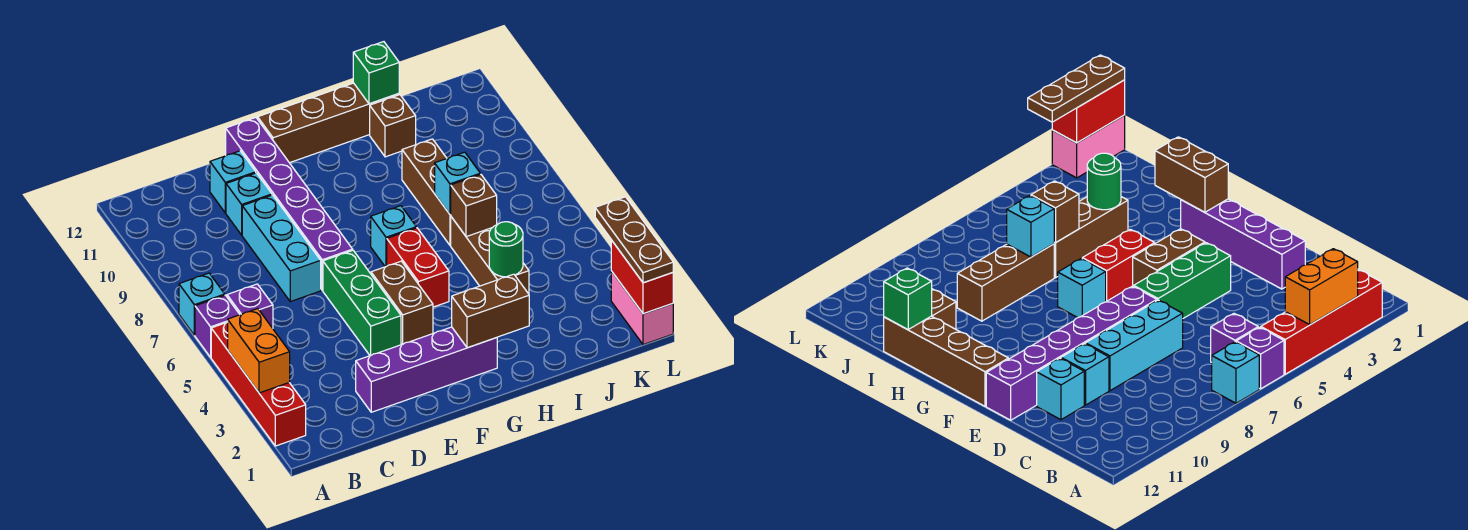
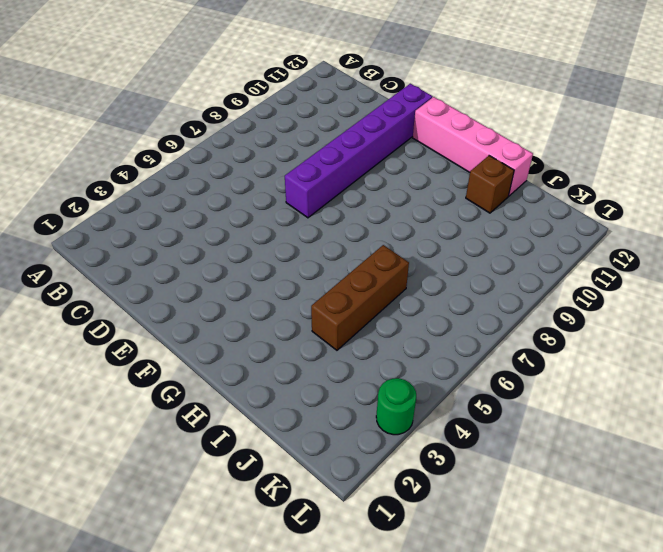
pink brick F12:I12 level 1 -> brown brick F12:I12 level 1
green round brick L3 level 1 -> green round brick I4 level 2
none -> red brick A2:A5 level 1
none -> purple brick A6 level 1
none -> cyan brick A7 level 1

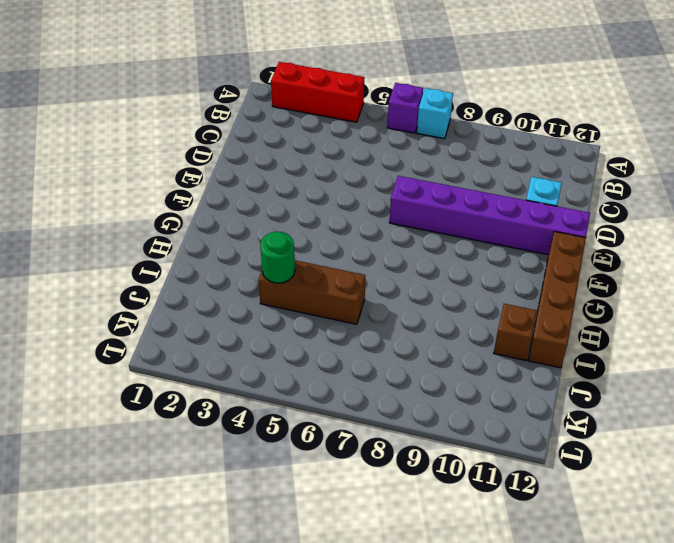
red brick A2:A4 level 1 -> red brick A2:A5 level 1
none -> purple brick B6 level 1
none -> purple brick D2:G2 level 1
none -> cyan brick D7:D9 level 1

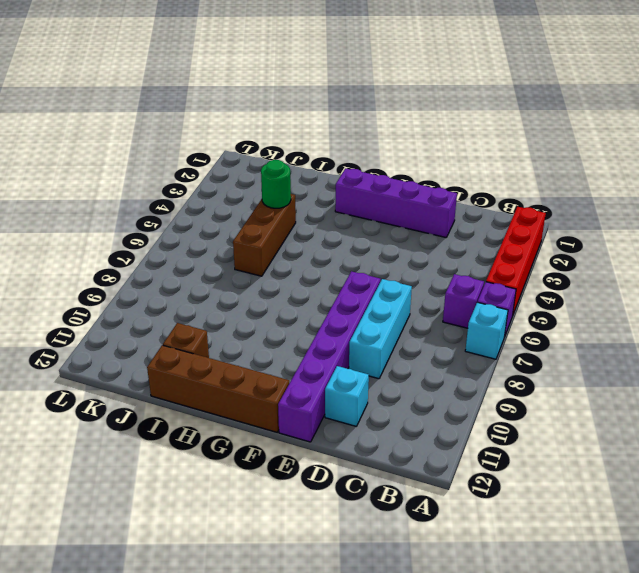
none -> cyan brick D10 level 1
none -> green brick E4:E6 level 1
none -> brown brick F4:F5 level 1

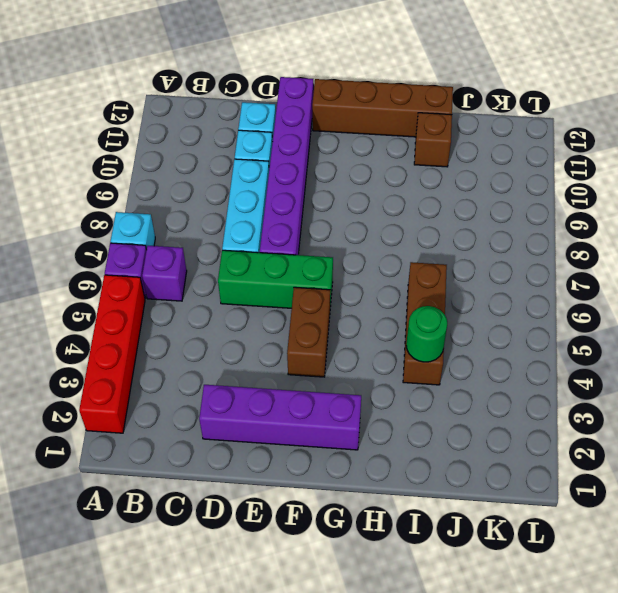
green brick D6:F6 level 1 -> green brick E4:E6 level 1
none -> red brick G5:G6 level 1
none -> cyan brick G7 level 1
none -> brown brick I7:I9 level 1

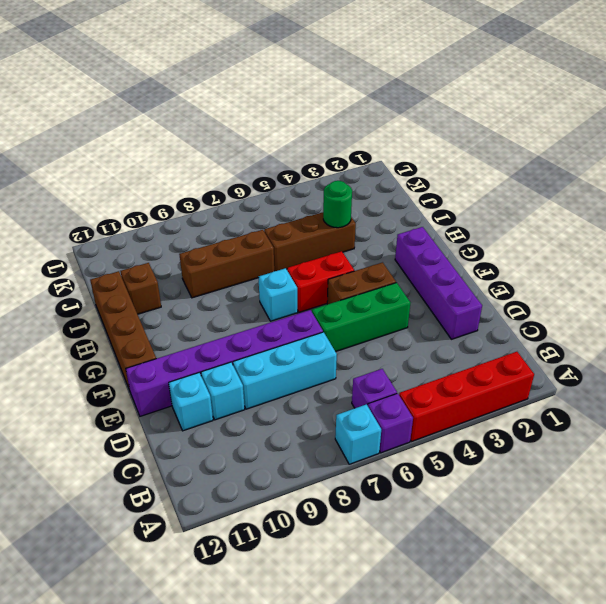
none -> pink brick L1:L2 level 1
none -> orange brick A3:A4 level 2
none -> brown brick G2:H2 level 2

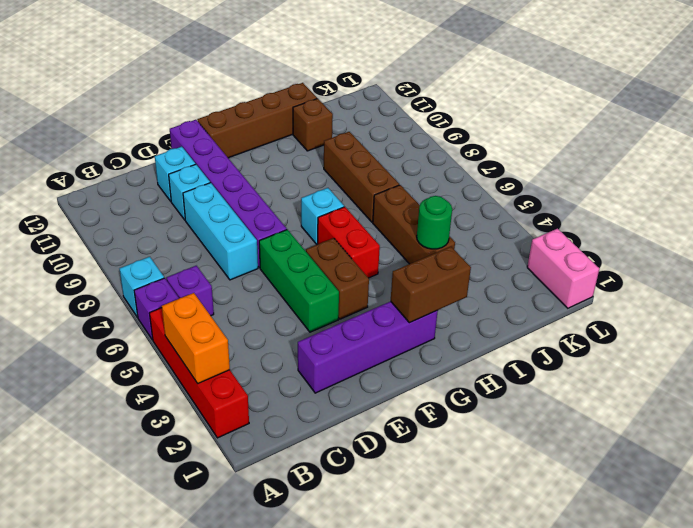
none -> brown brick I6 level 2
none -> cyan brick I7 level 2
none -> green brick I12 level 2

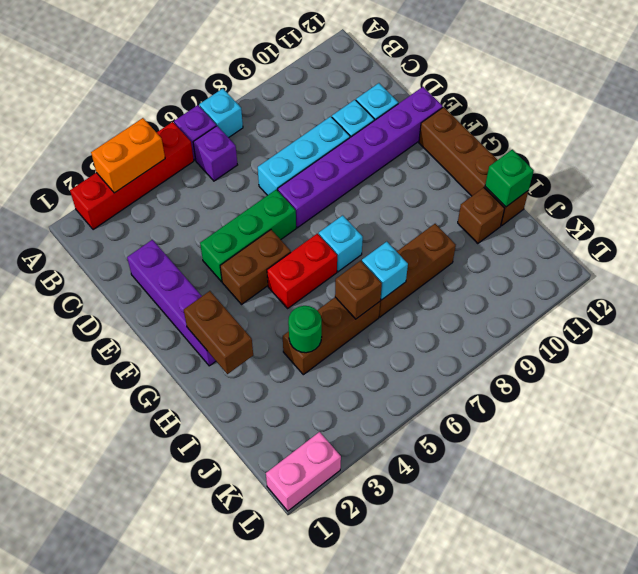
none -> red brick L1:L2 level 2
none -> brown plate L1:L3 level 3

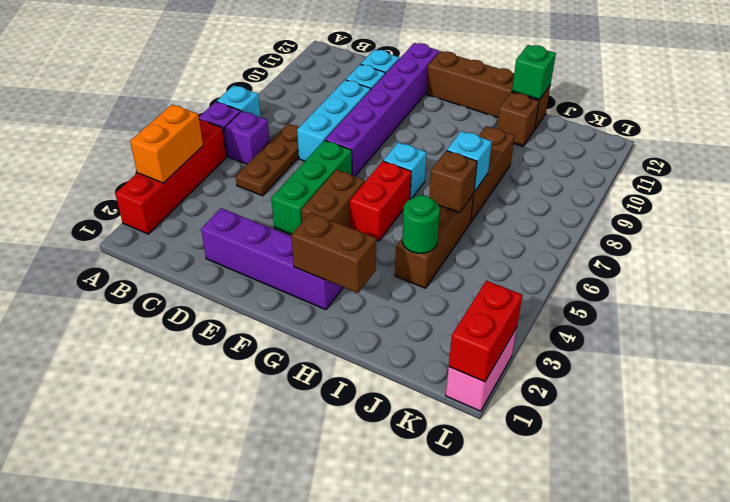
brown plate C5:C7 level 1 -> brown plate L1:L3 level 3

